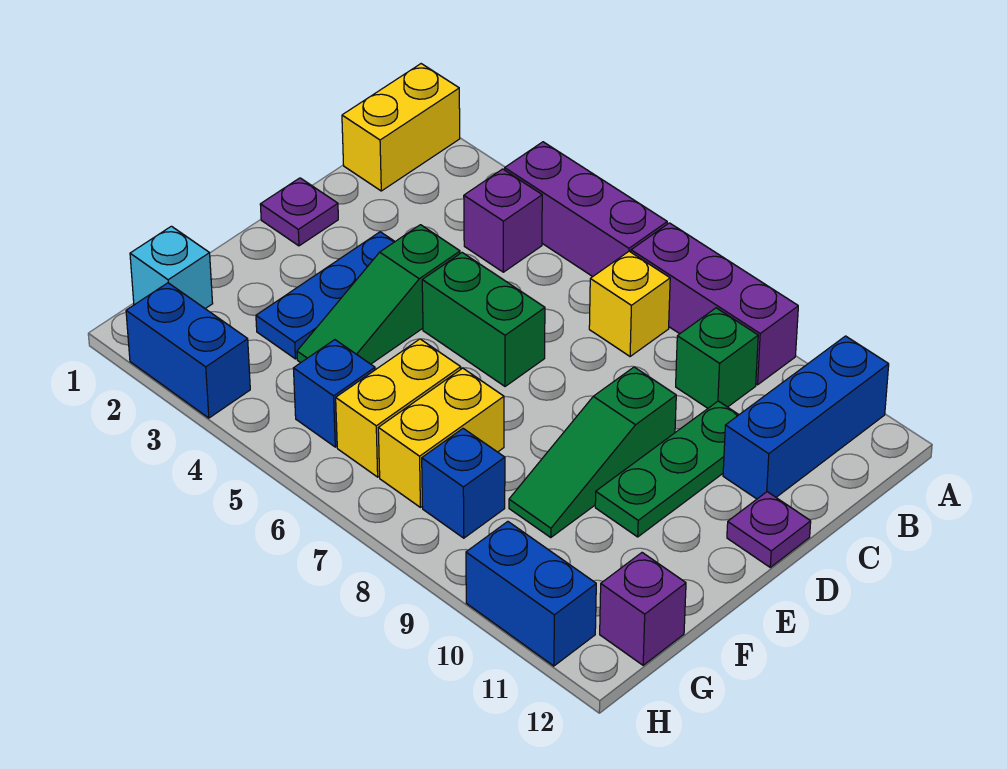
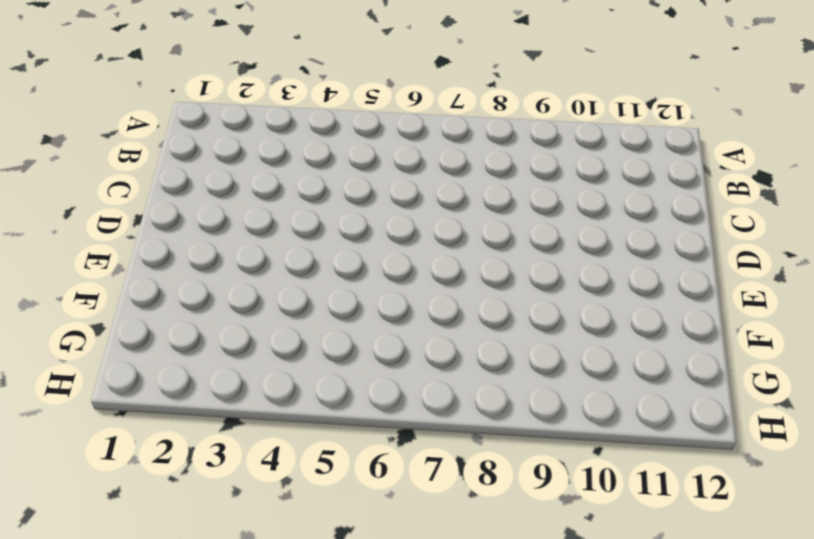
none -> yellow brick A1:B1 level 1
none -> purple brick A4:A6 level 1
none -> purple brick A7:A9 level 1

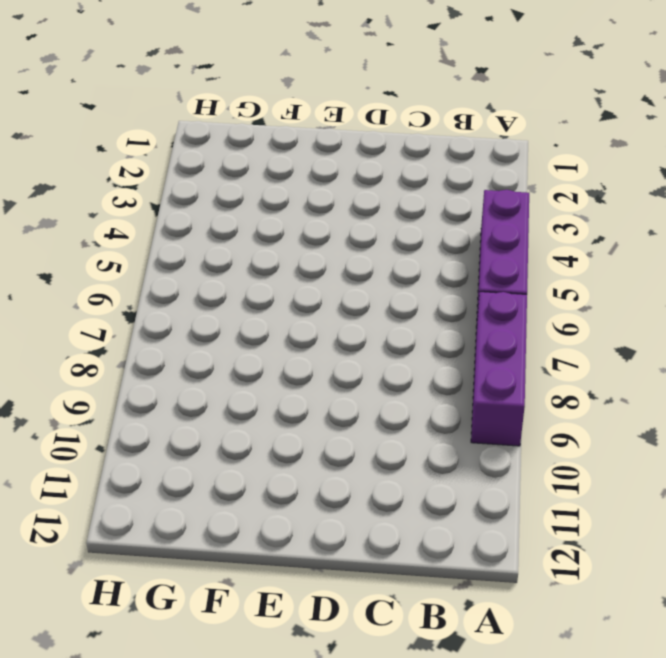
none -> yellow brick A1:B1 level 1
none -> blue brick A11:C11 level 1
none -> purple brick B4 level 1

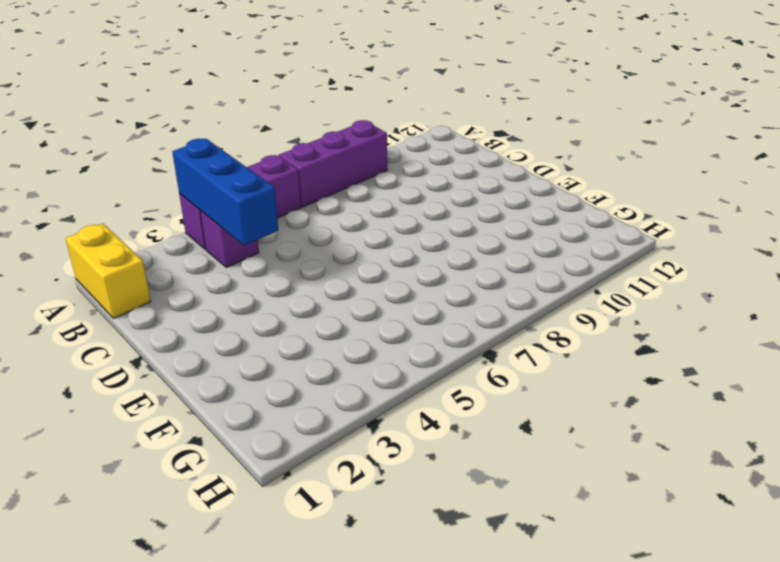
blue brick A4:C4 level 2 -> blue brick A11:C11 level 1
none -> yellow brick B7 level 1
none -> green brick B9 level 1
none -> green plate C10:E10 level 1

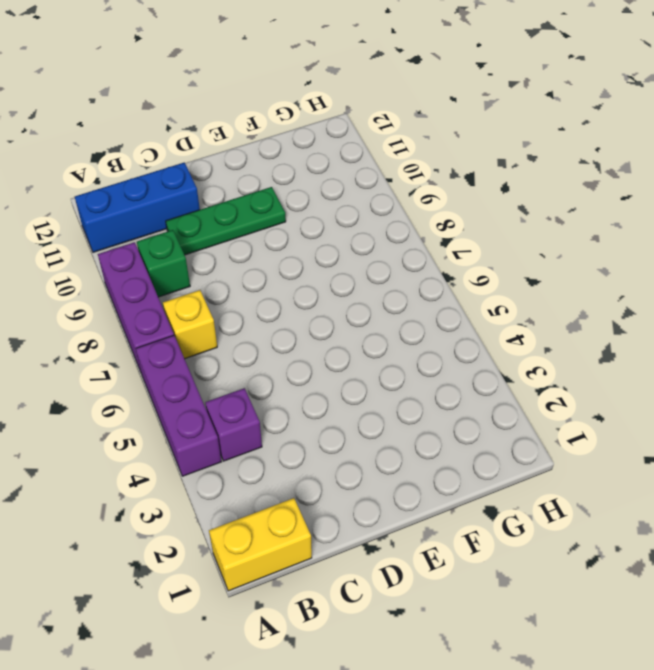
none -> purple plate D1 level 1
none -> blue plate D3:F3 level 1
none -> green slope D4:F4 level 1 top D

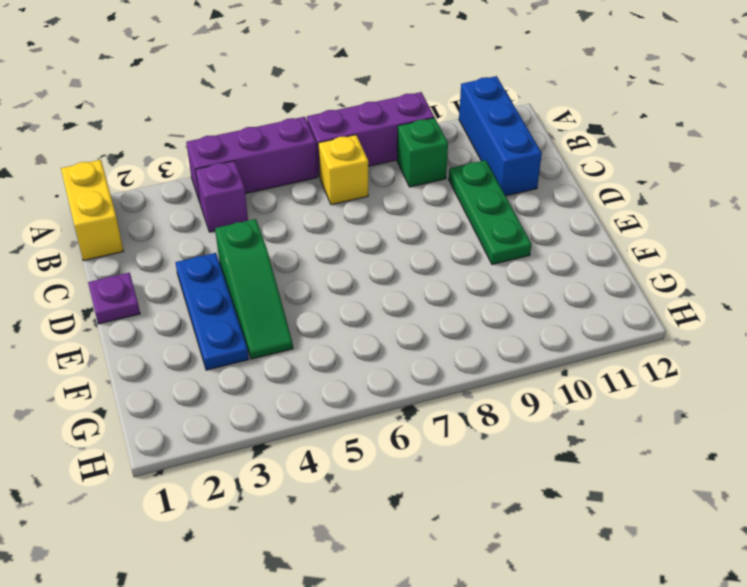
none -> green brick D5:D6 level 1
none -> green slope D9:F9 level 1 top D
none -> purple plate D12 level 1

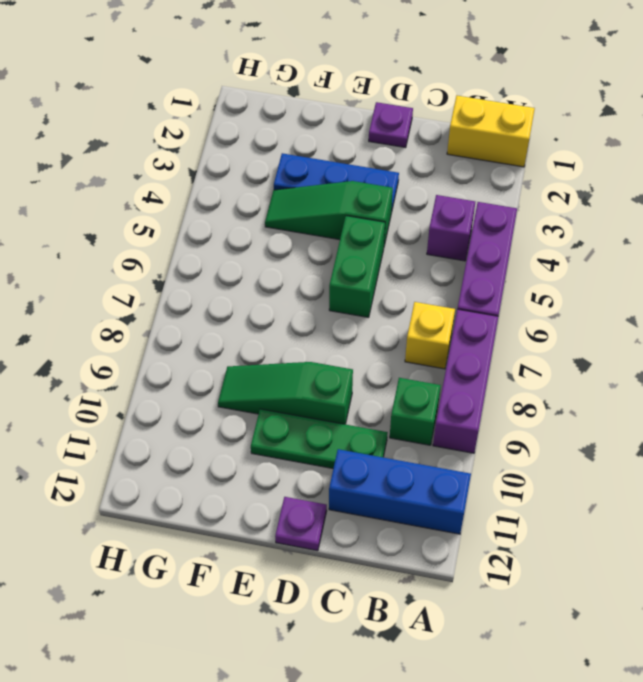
none -> yellow brick F6:G6 level 1
none -> yellow brick F7:G7 level 1
none -> cyan brick G1 level 1

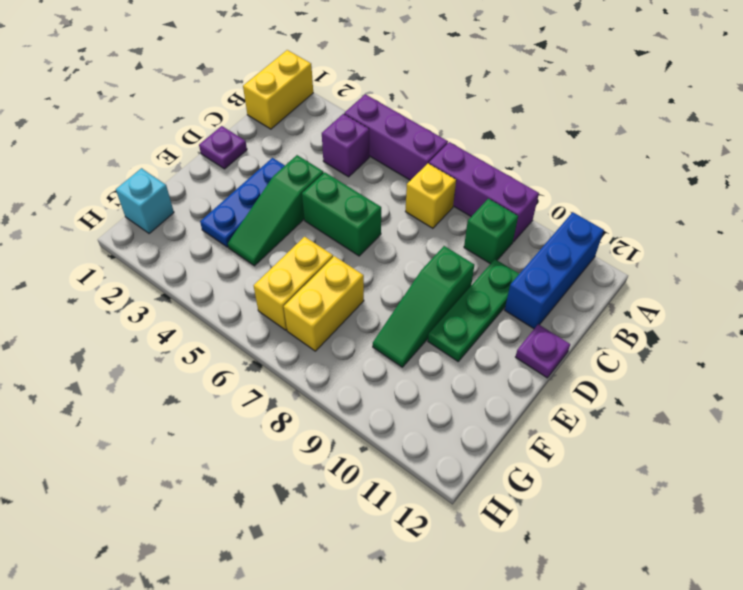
none -> blue brick G5 level 1
none -> blue brick G8 level 1
none -> purple brick G12 level 1

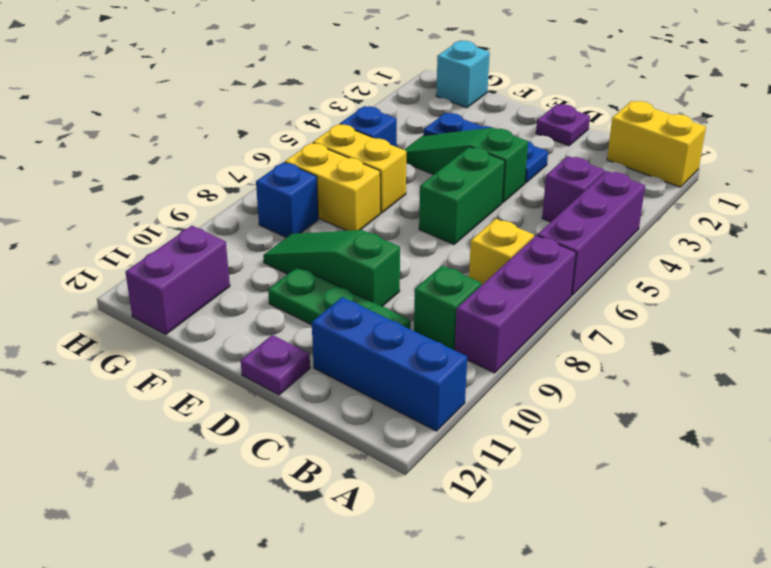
purple brick G11:G12 level 1 -> purple brick G12 level 1
none -> blue brick H2:H3 level 1
none -> blue brick H10:H11 level 1

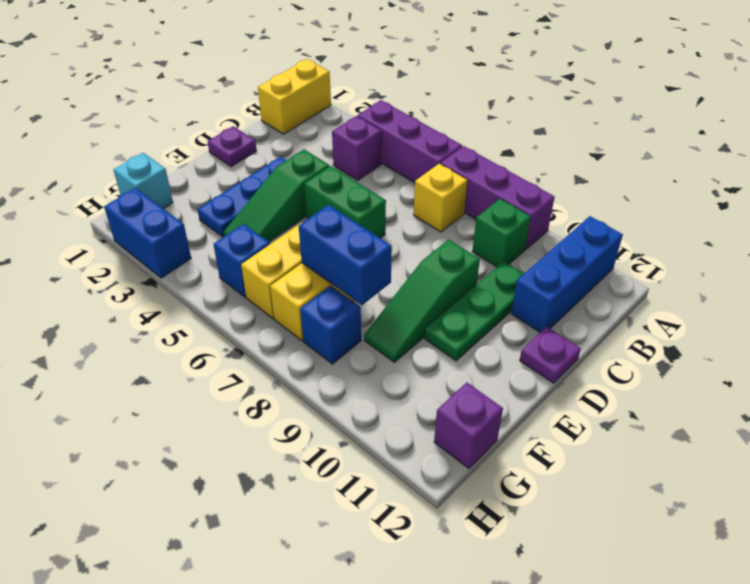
blue brick F7:F8 level 2 -> blue brick H10:H11 level 1

